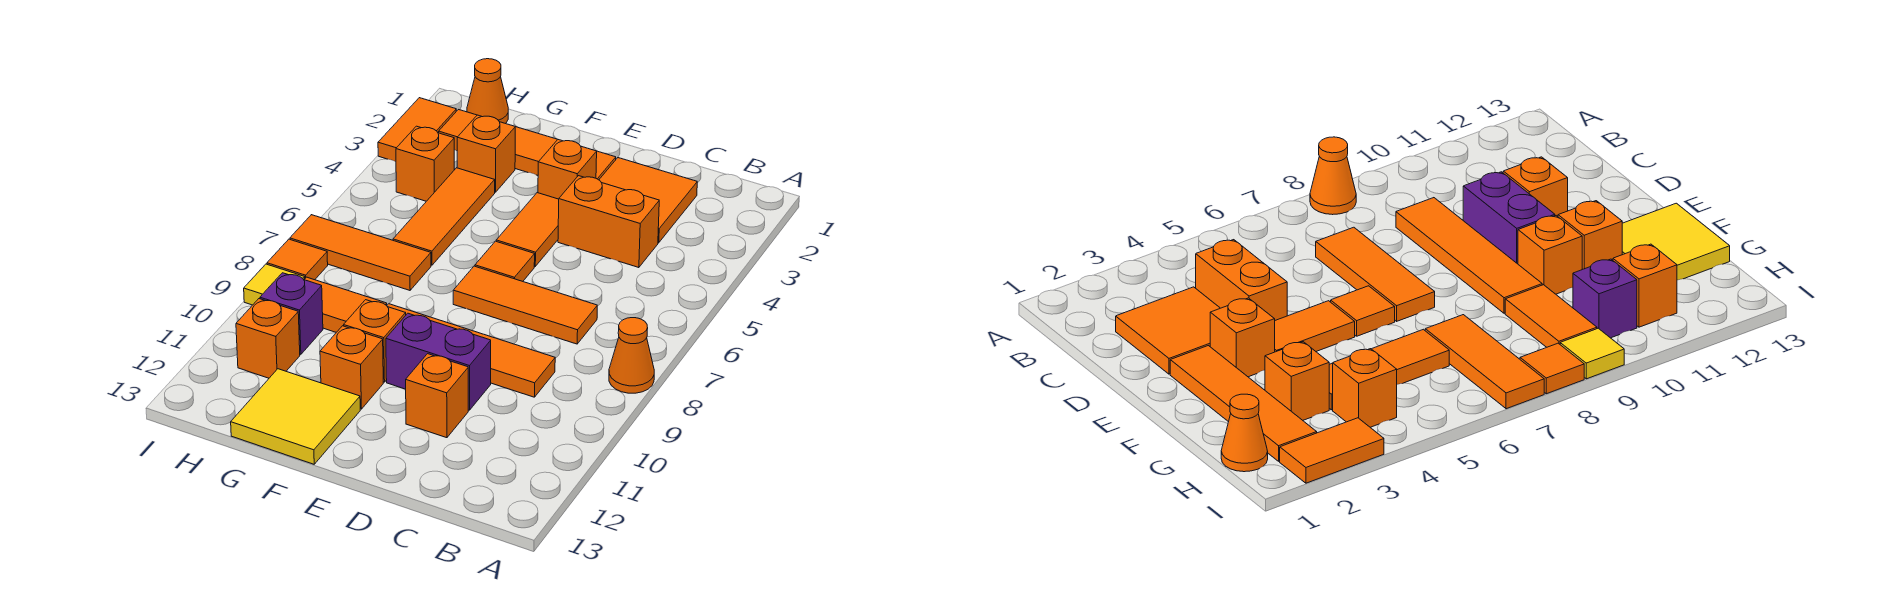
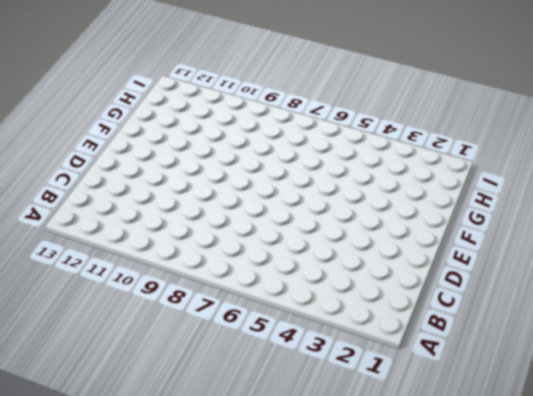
none -> orange cone A8 level 1
none -> orange tile C2:D3 level 1
none -> orange brick C4:D4 level 1

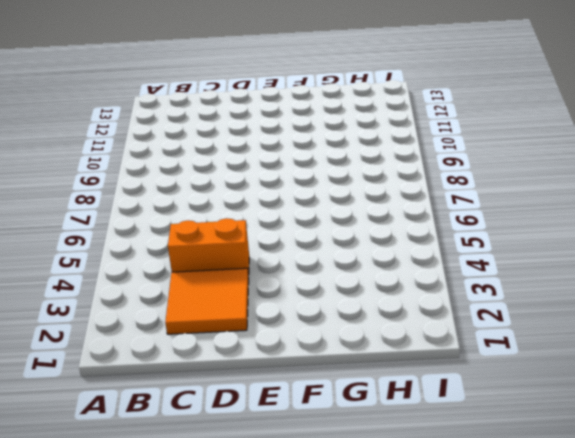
none -> orange cone A8 level 1
none -> orange tile C7:E7 level 1
none -> orange tile C9:F9 level 1

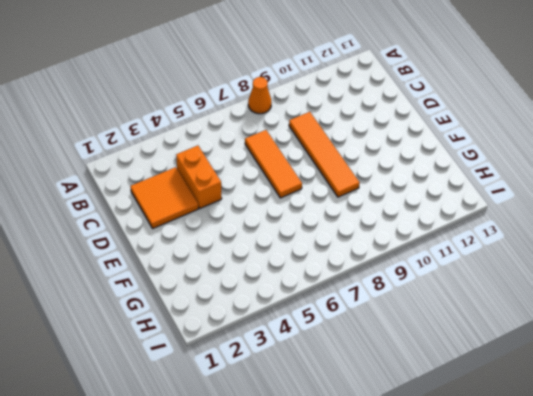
none -> purple brick D10:E10 level 1
none -> orange brick D11 level 1
none -> orange tile E2:H2 level 1

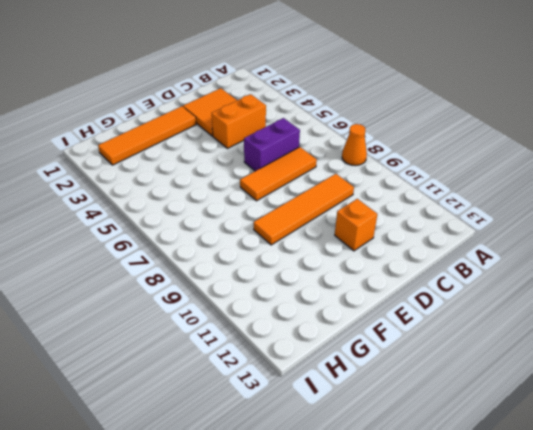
purple brick C6:D6 level 1 -> purple brick D10:E10 level 1
none -> orange brick E3 level 1
none -> orange tile E4:E5 level 1
none -> orange tile E6 level 1

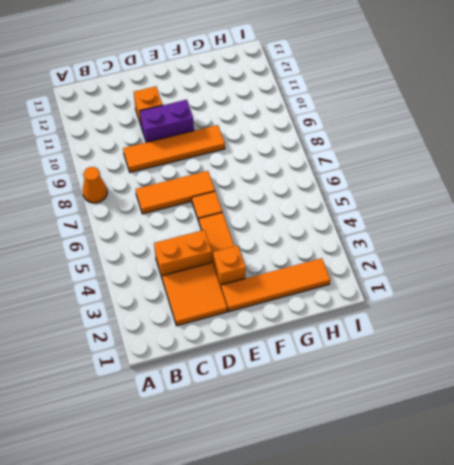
none -> orange brick F10 level 1
none -> orange brick F11 level 1
none -> yellow tile F12:G13 level 1

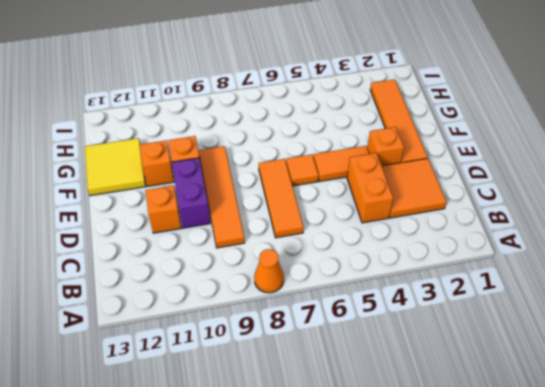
none -> orange brick G3 level 1
none -> orange tile G4:G6 level 1
none -> orange tile G7:I7 level 1

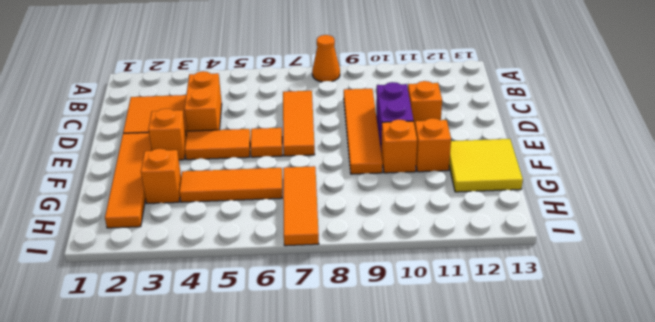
none -> orange tile G9:H9 level 1
none -> orange cone H1 level 1
none -> orange brick H4 level 1

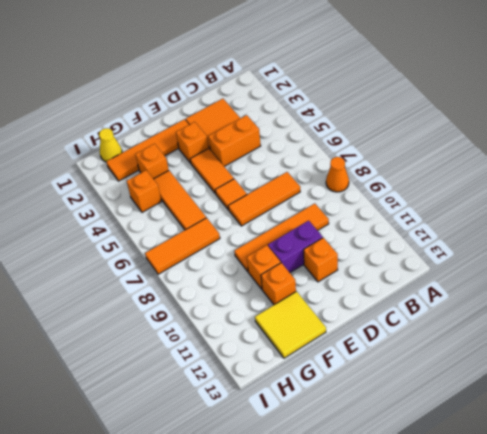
yellow cone H1 level 1 -> orange cone H1 level 1
none -> orange tile G9:H9 level 1
none -> purple brick H10 level 1
none -> orange brick H11 level 1

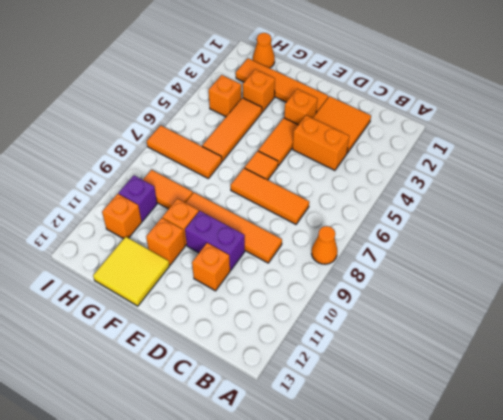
none -> orange tile I2:I3 level 1
none -> orange tile I8 level 1
none -> yellow tile I9 level 1

